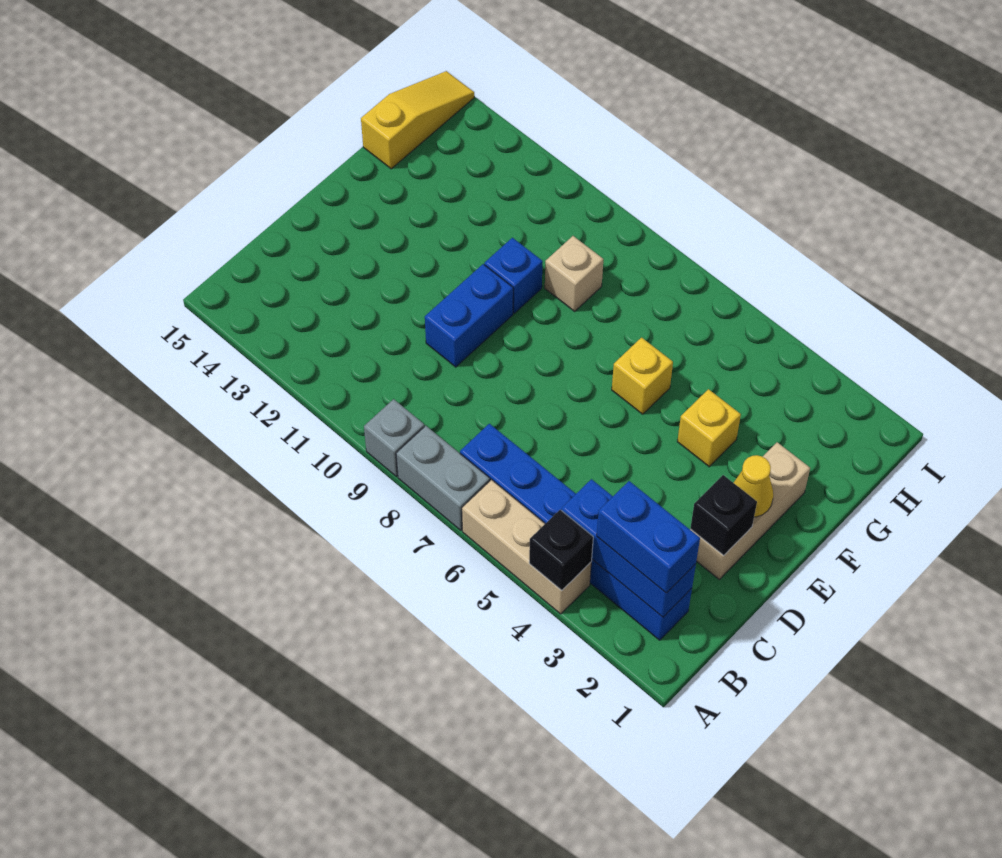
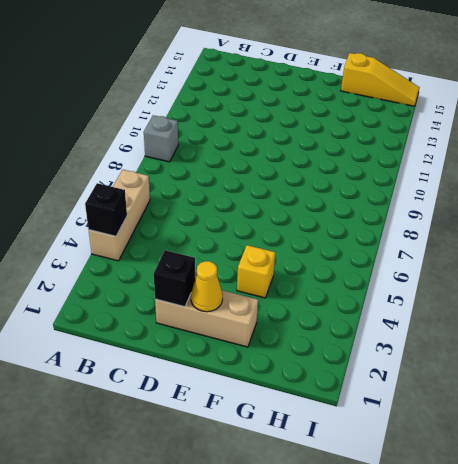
none -> grey brick A7:A8 level 1
none -> blue brick B2:B7 level 1
none -> blue brick D10:E10 level 1

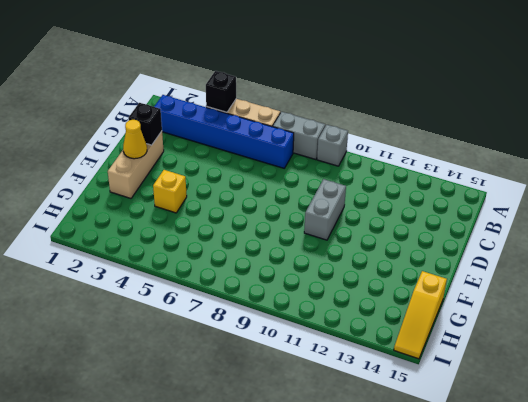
grey brick D10:E10 level 1 -> blue brick D10:E10 level 1
none -> yellow brick F6 level 1
none -> blue brick F10 level 1
none -> tan brick G9 level 1

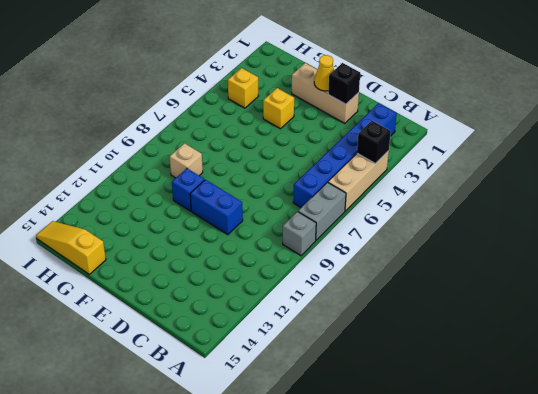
yellow brick H4 level 1 -> yellow brick F6 level 1
none -> blue brick B2:B4 level 2
none -> blue brick B2:B3 level 3

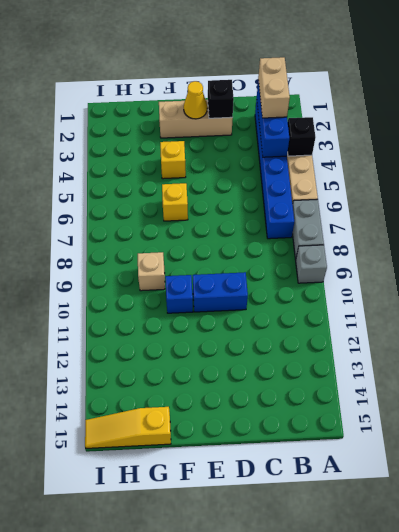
tan brick B2:B3 level 3 -> blue brick B2:B3 level 3

